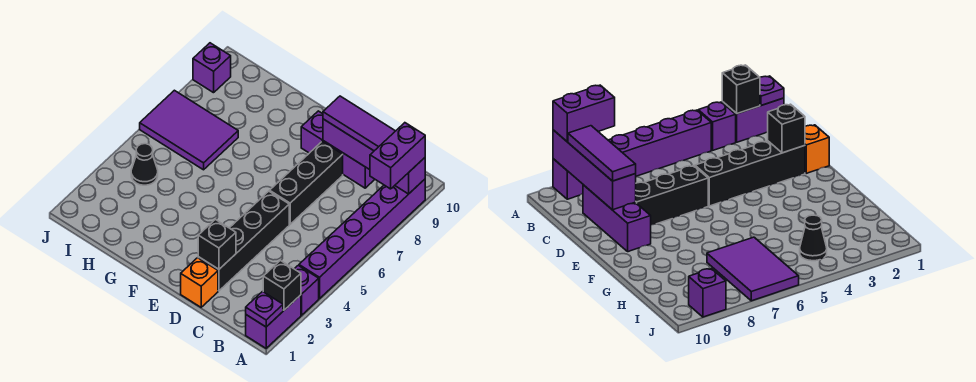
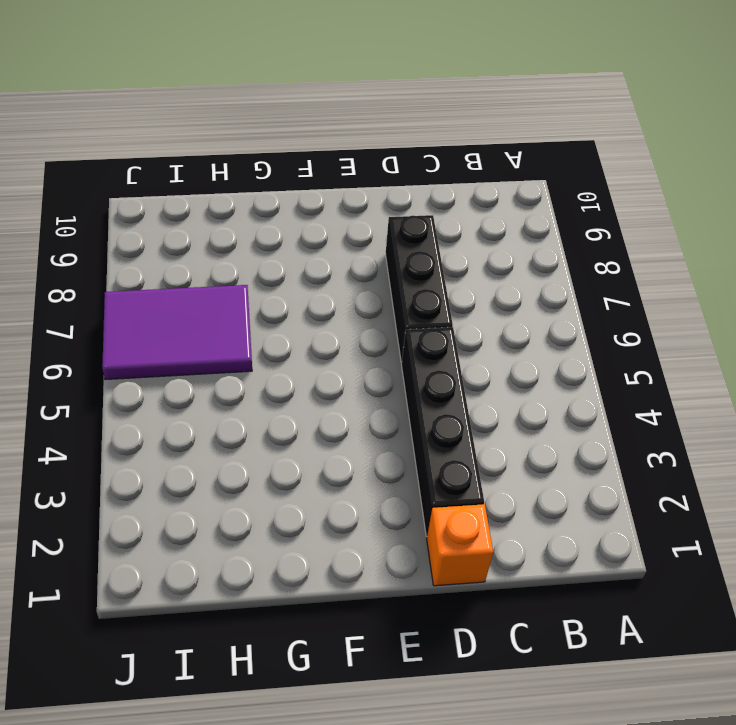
none -> purple brick A1:A2 level 1
none -> purple brick A3 level 1
none -> purple brick A4:A9 level 1

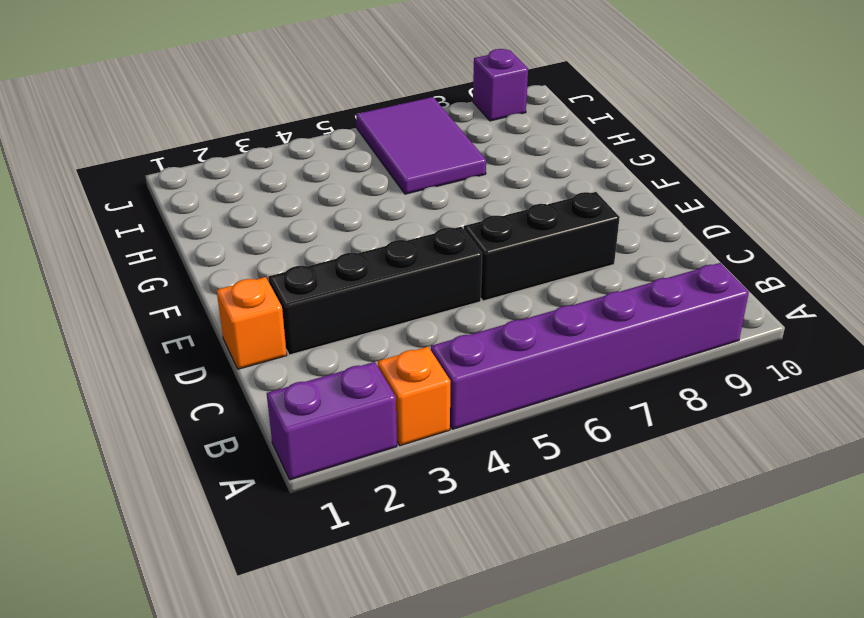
orange brick A3 level 1 -> purple brick A3 level 1
none -> purple brick C9:E9 level 1
none -> black cone I4 level 1
none -> purple plate A1 level 2

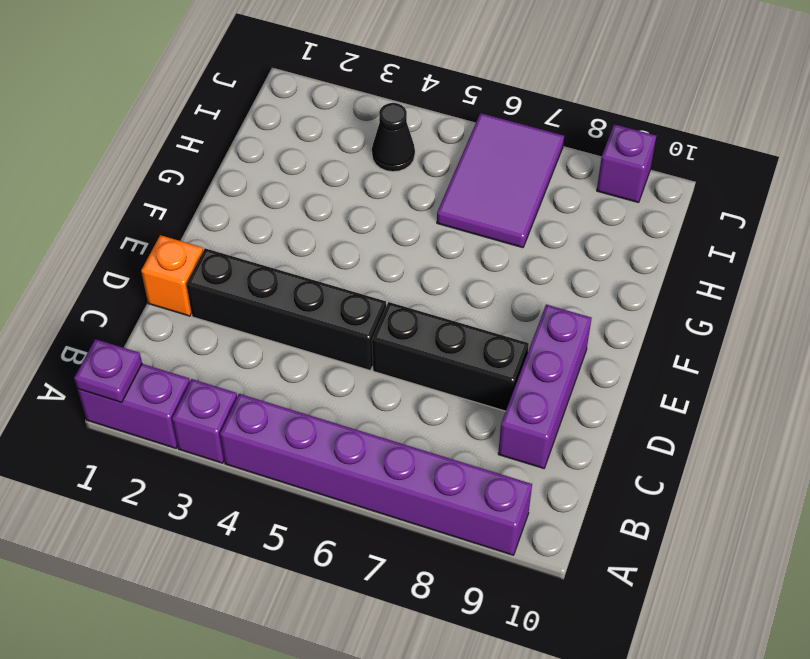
none -> black brick A2 level 2
none -> purple brick A9:D9 level 2
none -> black brick D2 level 2

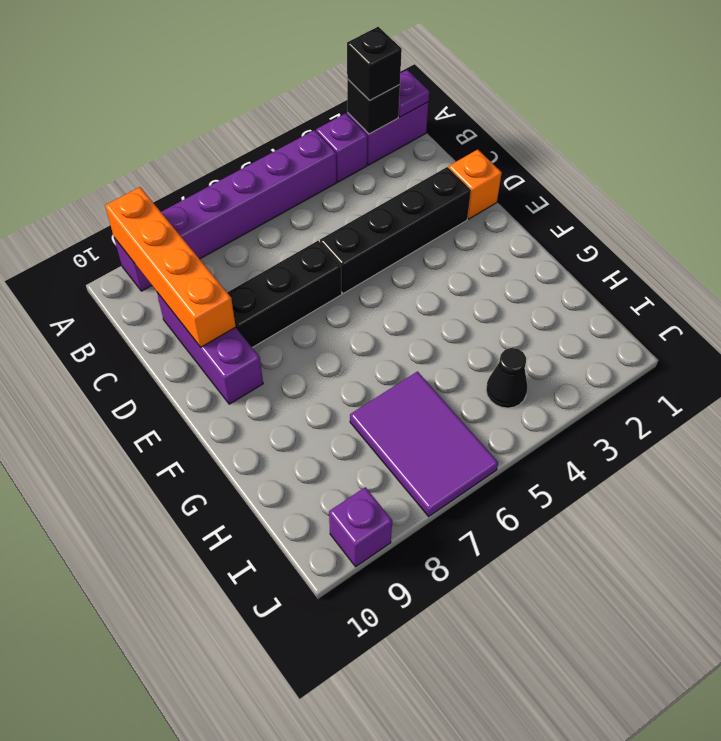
black brick A2 level 3 -> black brick D2 level 2
orange brick A9:D9 level 2 -> purple brick A9:D9 level 2
none -> purple brick A8:A9 level 3
none -> purple tile B9:D9 level 3

